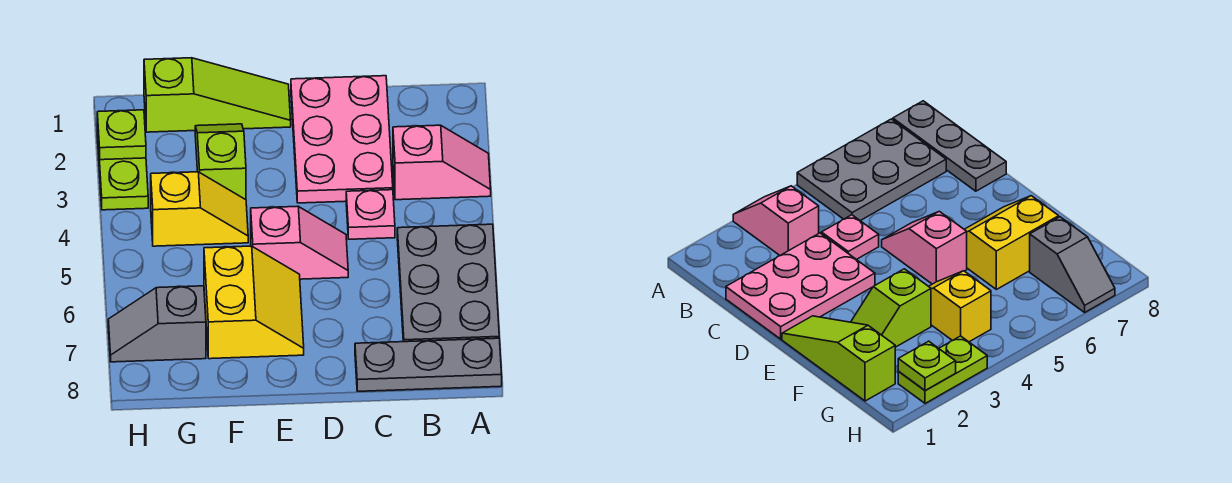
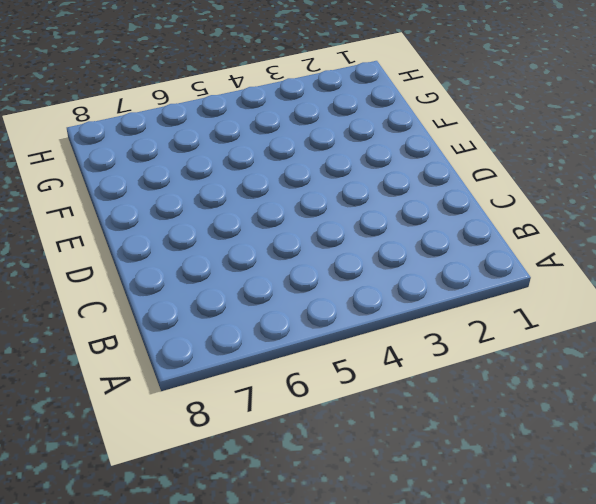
none -> pink slope A3:B3 level 1 top B
none -> grey plate A5:B7 level 1
none -> grey plate A8:C8 level 1

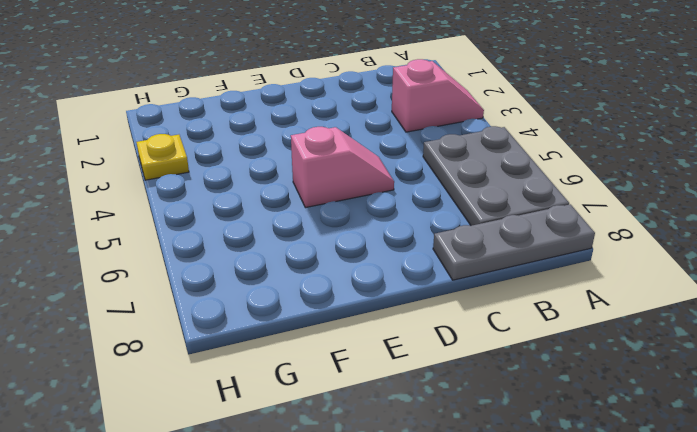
yellow plate H3 level 1 -> lime plate H2:H3 level 1
none -> pink plate C1:D3 level 1
none -> pink plate C4 level 1
none -> lime slope E1:G1 level 1 top G

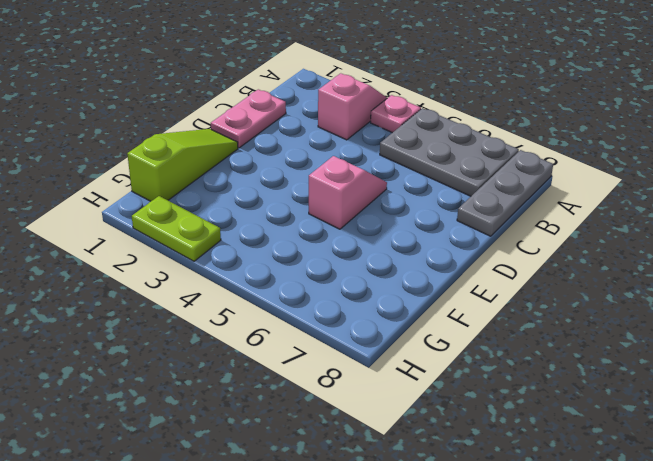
pink plate A4 level 1 -> pink plate C4 level 1
pink plate C1:D1 level 1 -> pink plate C1:D3 level 1
none -> yellow slope E6:F7 level 1 top F
none -> lime slope F2:F3 level 1 top 3
none -> yellow slope F4:G4 level 1 top G

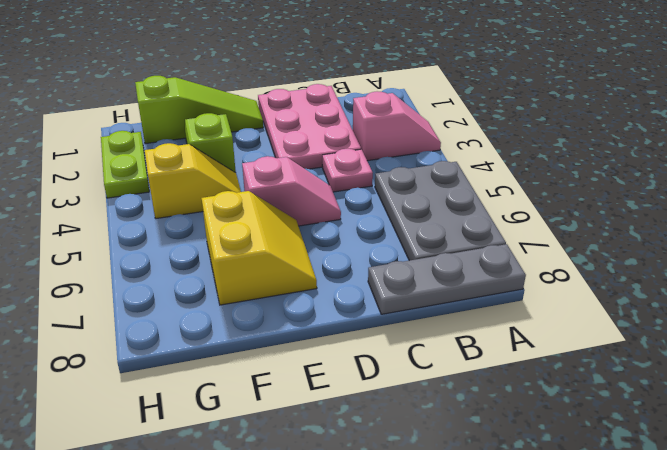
none -> grey slope G7:H7 level 1 top G
none -> lime plate H2 level 2

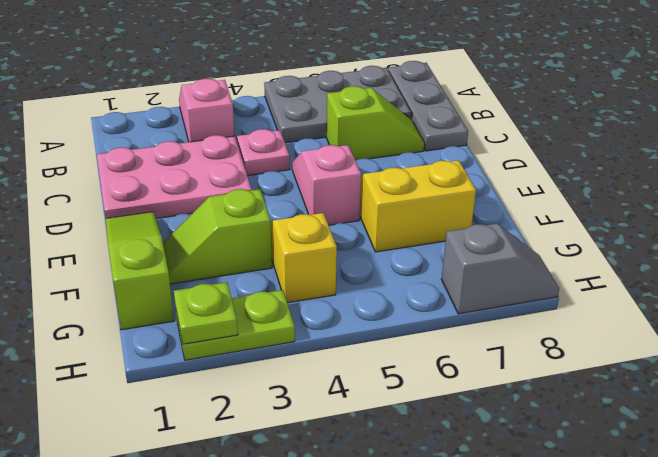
lime slope C6:C7 level 1 top 6 -> none
grey slope H7:H8 level 1 top 7 -> grey slope G7:H7 level 1 top G

